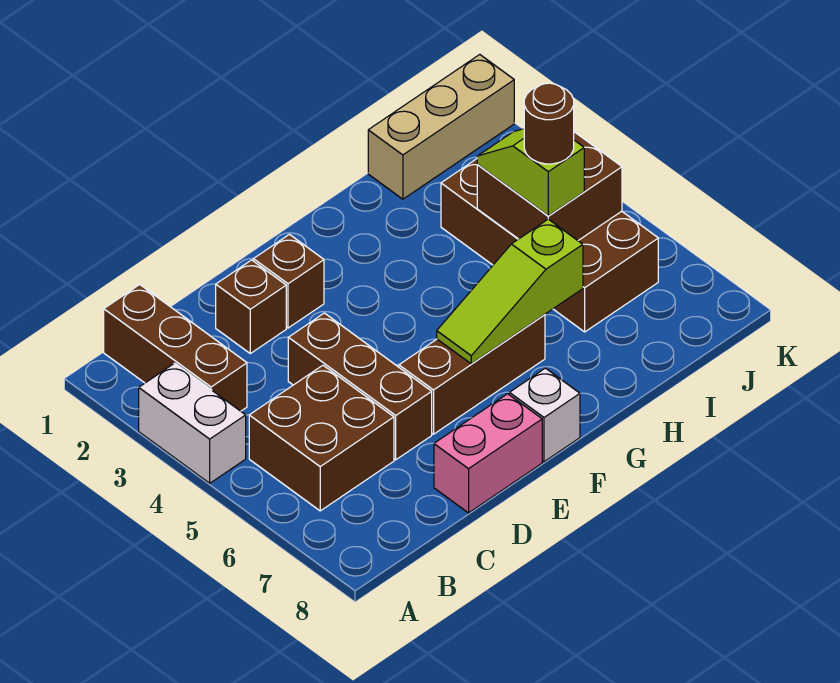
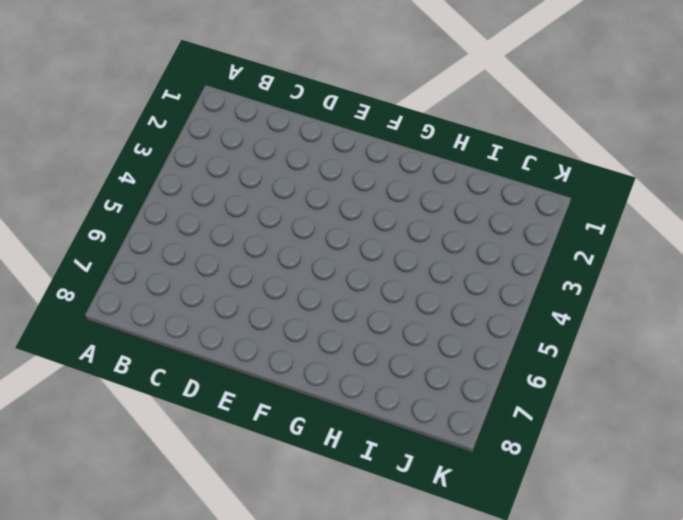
none -> white brick A3:A4 level 1
none -> brown brick B1:B3 level 1
none -> brown brick B5:C6 level 1

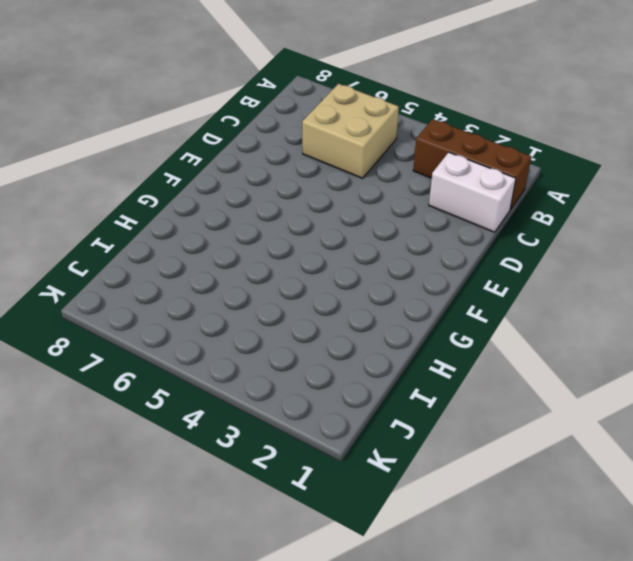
tan brick B5:C6 level 1 -> brown brick B5:C6 level 1
white brick C1:C2 level 1 -> white brick A3:A4 level 1
none -> brown brick D2 level 1
none -> brown brick D4:D6 level 1
none -> pink brick D8:E8 level 1

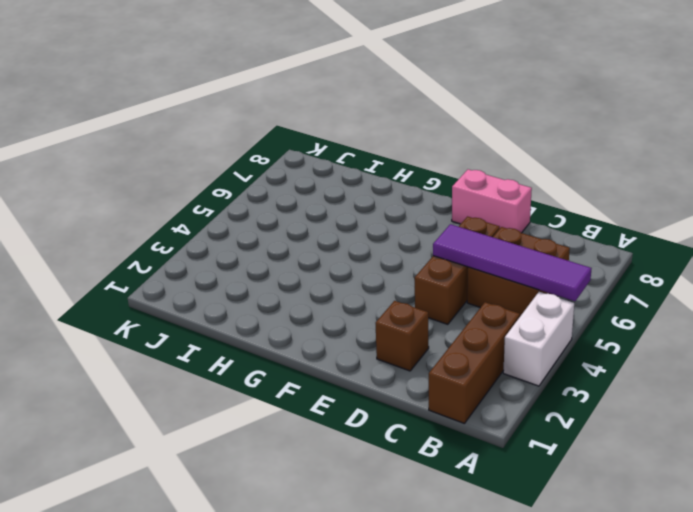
purple tile A5:D5 level 2 -> none
none -> brown brick E2 level 1
none -> brown brick E6:G6 level 1
none -> white brick F8 level 1

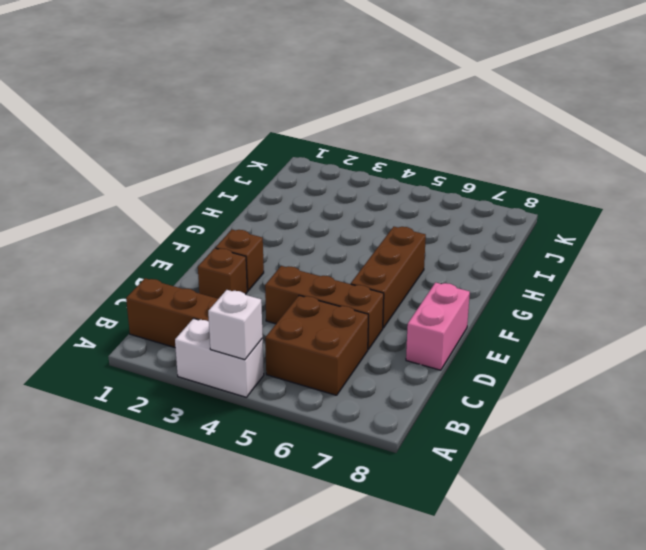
white brick A4 level 2 -> white brick F8 level 1
none -> tan brick I1:K1 level 1
none -> brown brick I3:J6 level 1
none -> lime slope F6:H6 level 2 top H

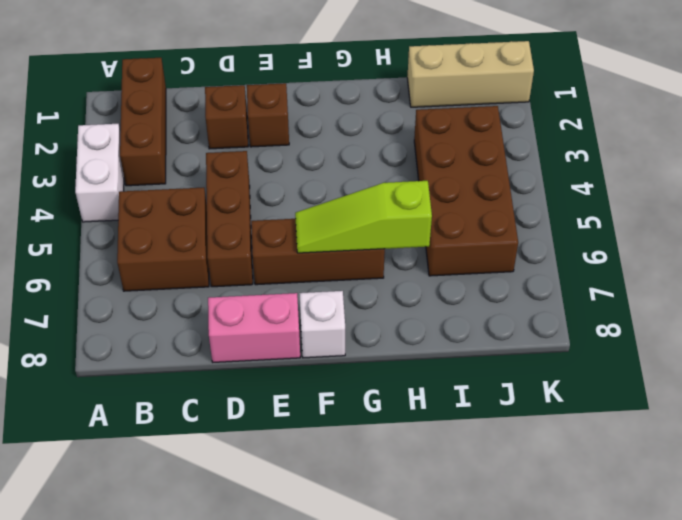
none -> brown brick I4:J5 level 2
none -> lime slope I4:I5 level 3 top 5
none -> brown round brick I5 level 4

